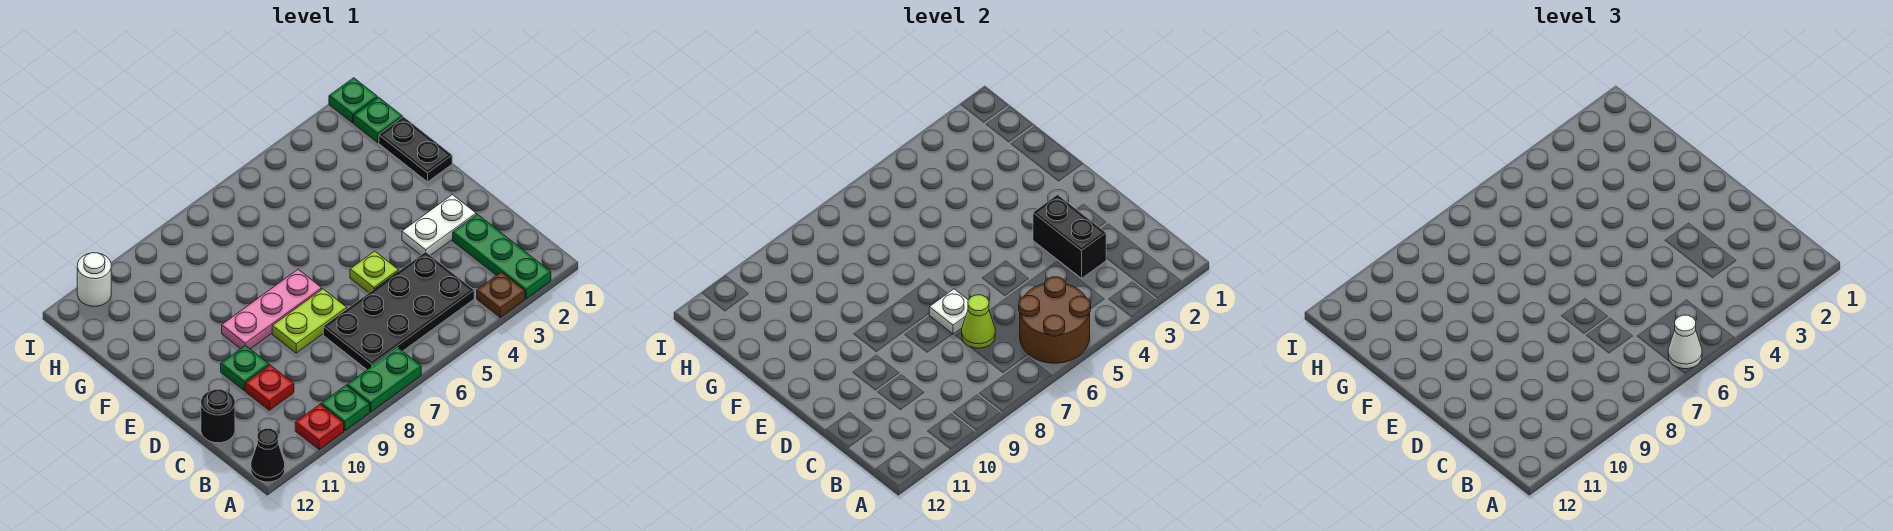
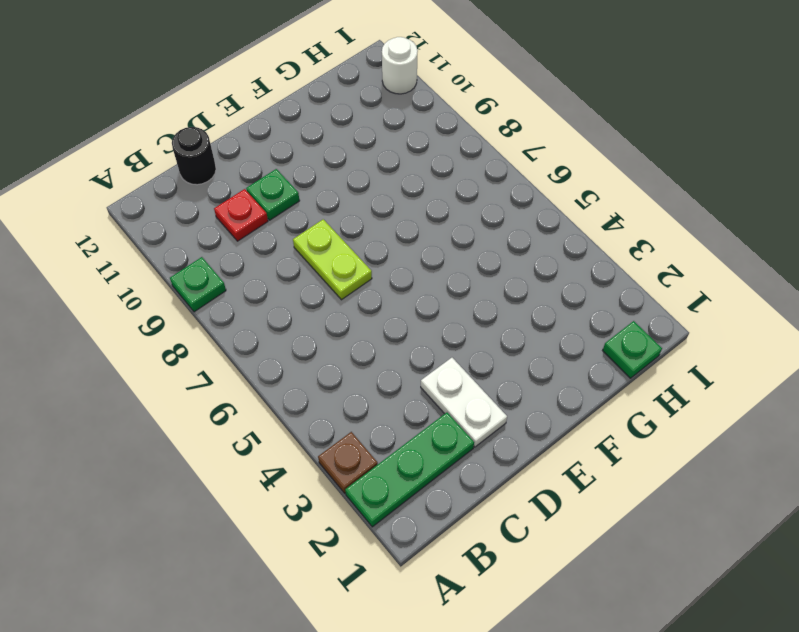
none -> green plate A7:A8 level 1
none -> red plate A10 level 1
none -> black cone A12 level 1

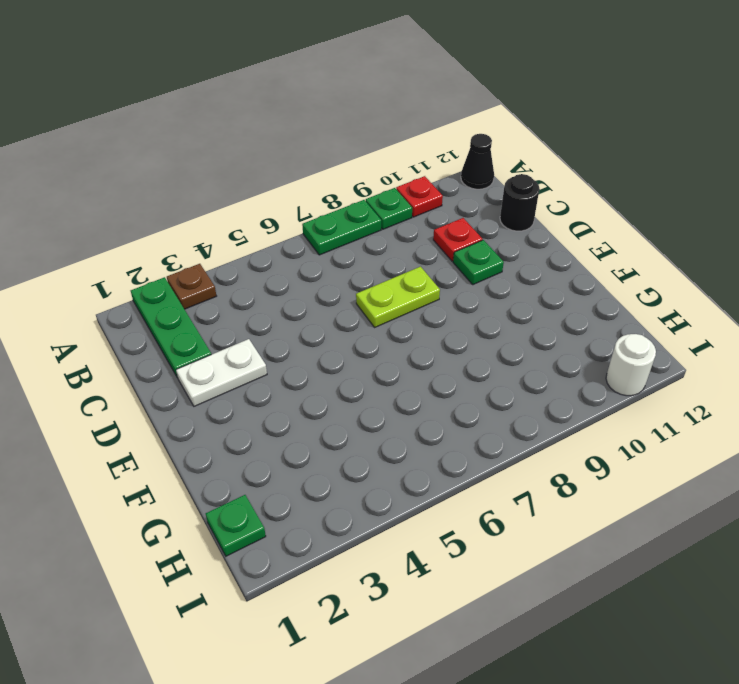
none -> black plate B4:C7 level 1
none -> lime plate D5 level 1
none -> pink plate E7:E9 level 1

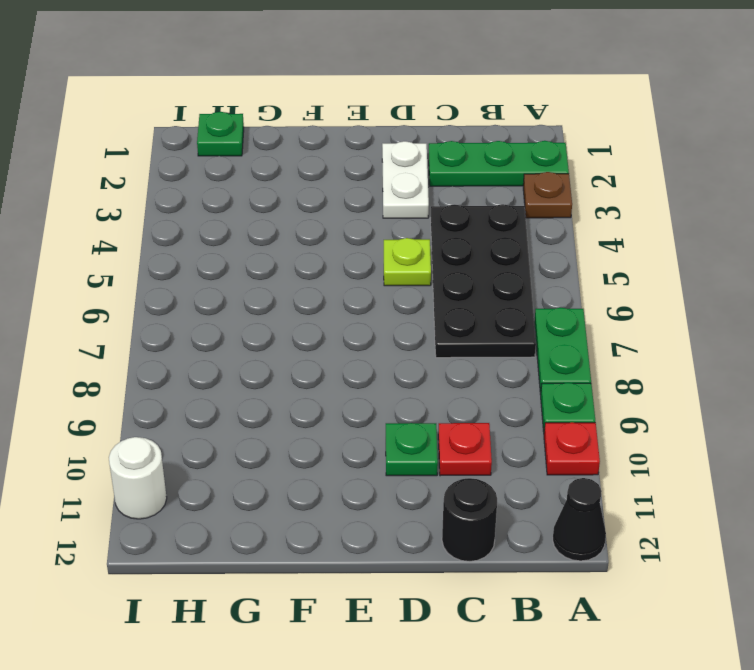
none -> lime plate D7:D8 level 1
none -> pink plate E7:E9 level 1
none -> black plate F1:G1 level 1

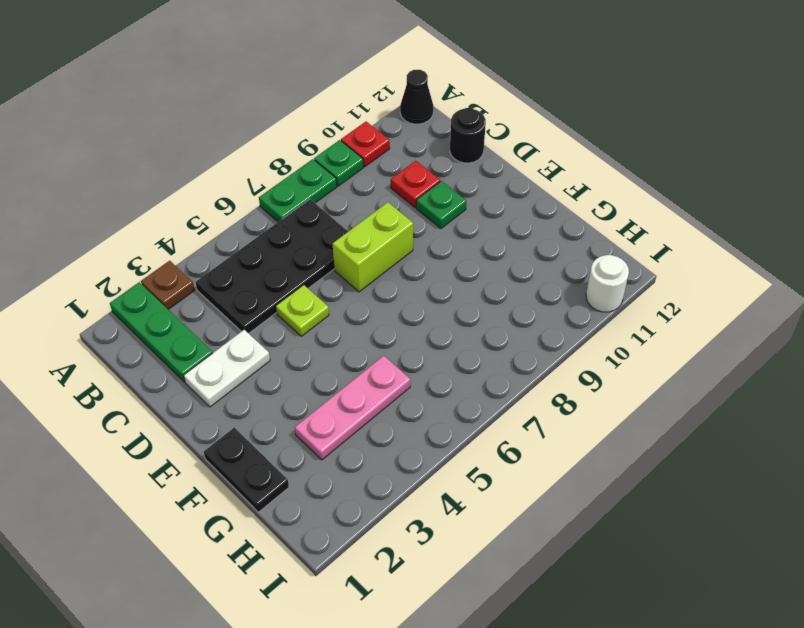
lime brick D7:D8 level 1 -> lime plate D7:D8 level 1
pink plate G3:G5 level 1 -> pink plate E7:E9 level 1
none -> green plate H1 level 1
none -> green plate I1 level 1
none -> brown round brick A5:B6 level 2

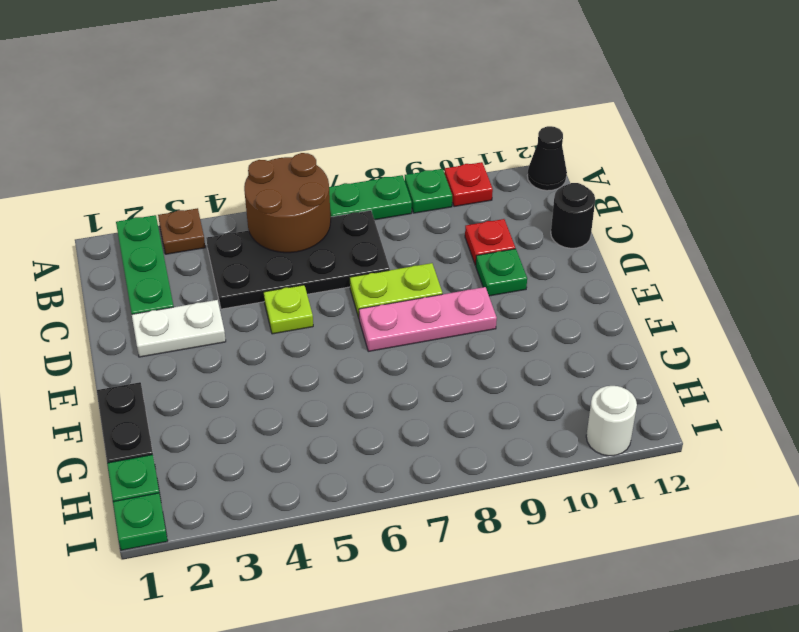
none -> black brick C3:D3 level 2
none -> lime cone C7 level 2
none -> white plate D7 level 2

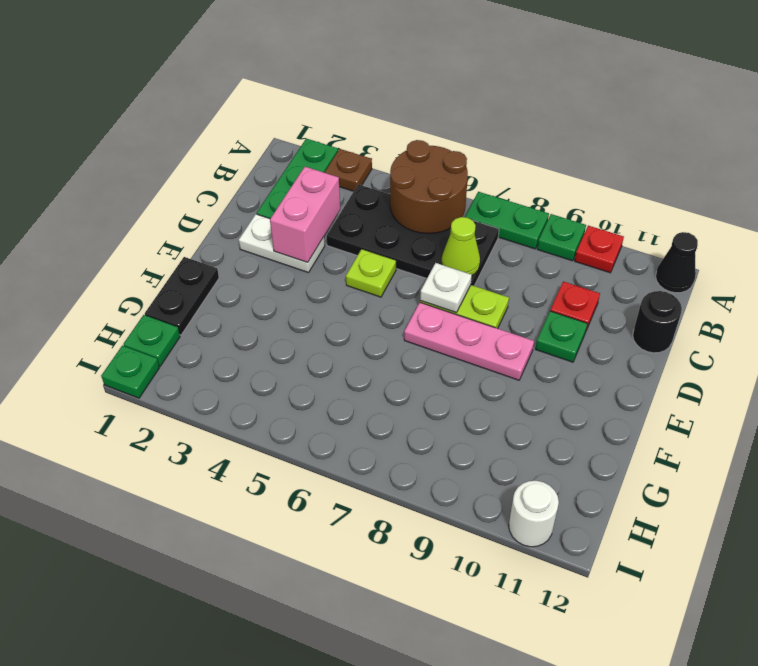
pink brick C3:D3 level 2 -> black brick C3:D3 level 2
none -> white cone A6 level 3

